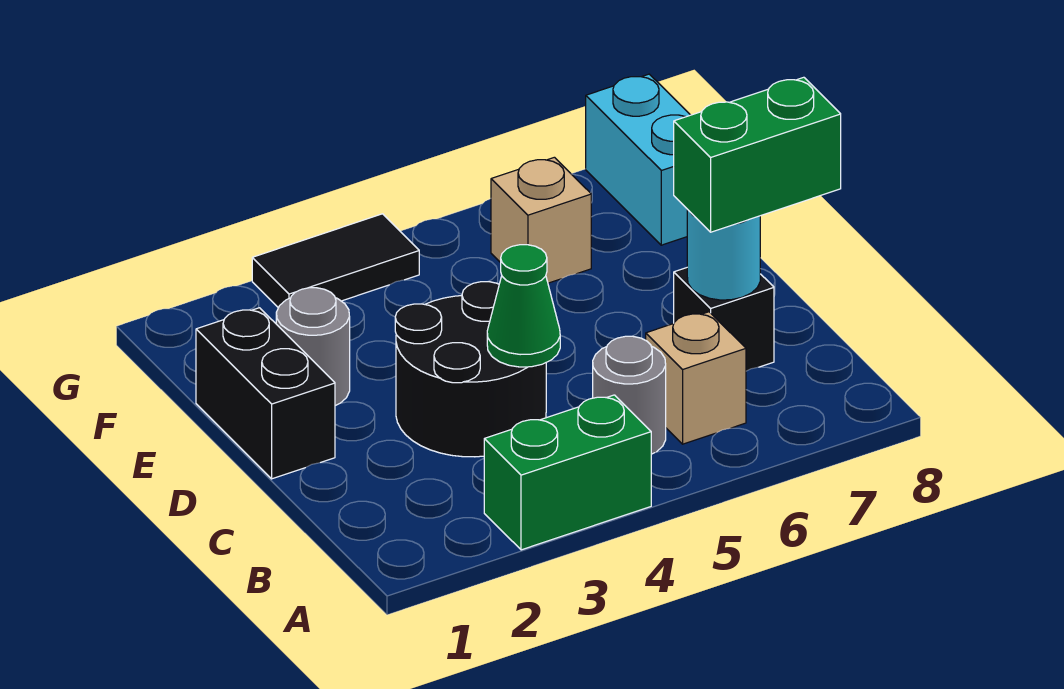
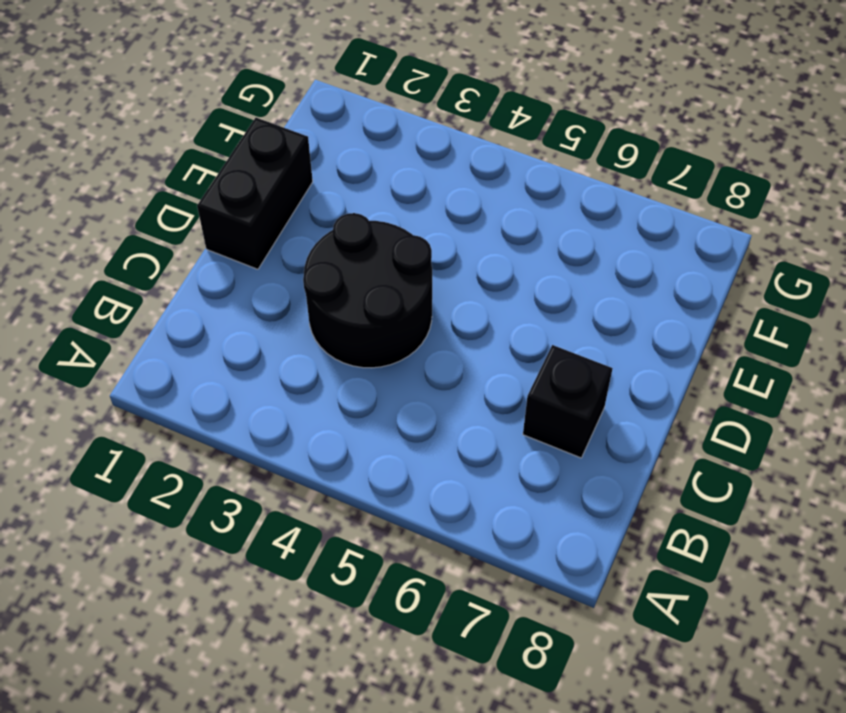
none -> green brick A3:A4 level 1
none -> grey round brick B5 level 1
none -> tan brick B6 level 1

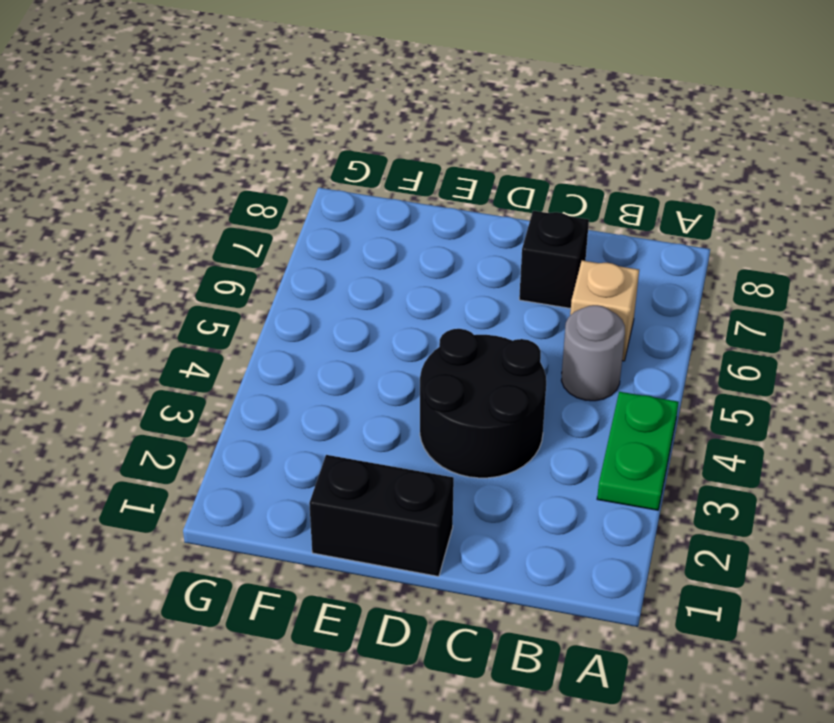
green plate A3:A4 level 1 -> green brick A3:A4 level 1
none -> grey round brick E2 level 1
none -> tan brick F6 level 1
none -> cyan brick F8:G8 level 1

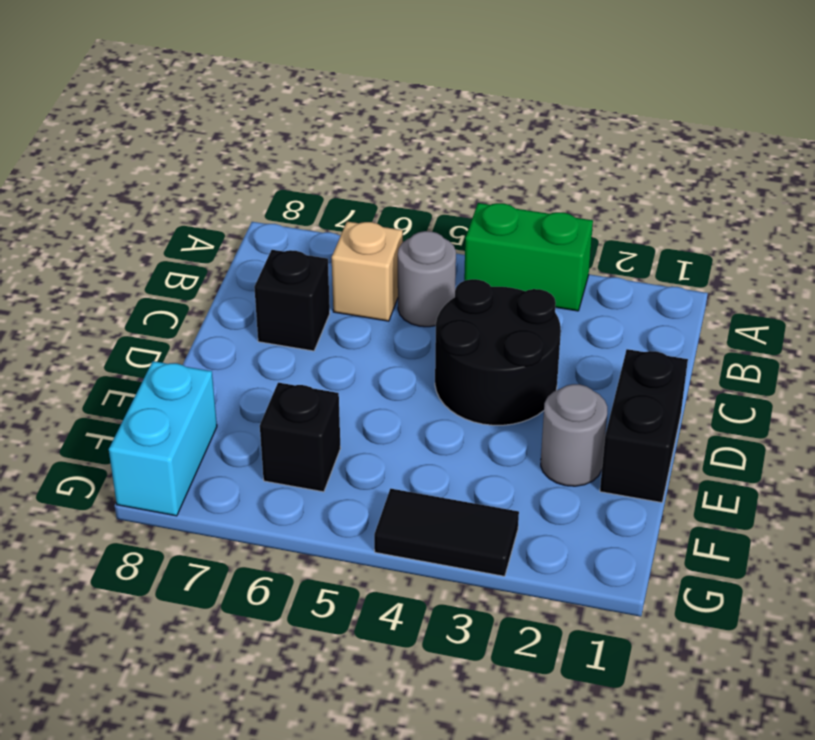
black brick F6 level 1 -> tan brick F6 level 1
none -> green cone C4 level 2
none -> cyan round brick C7 level 2
none -> green brick C7:C8 level 3

